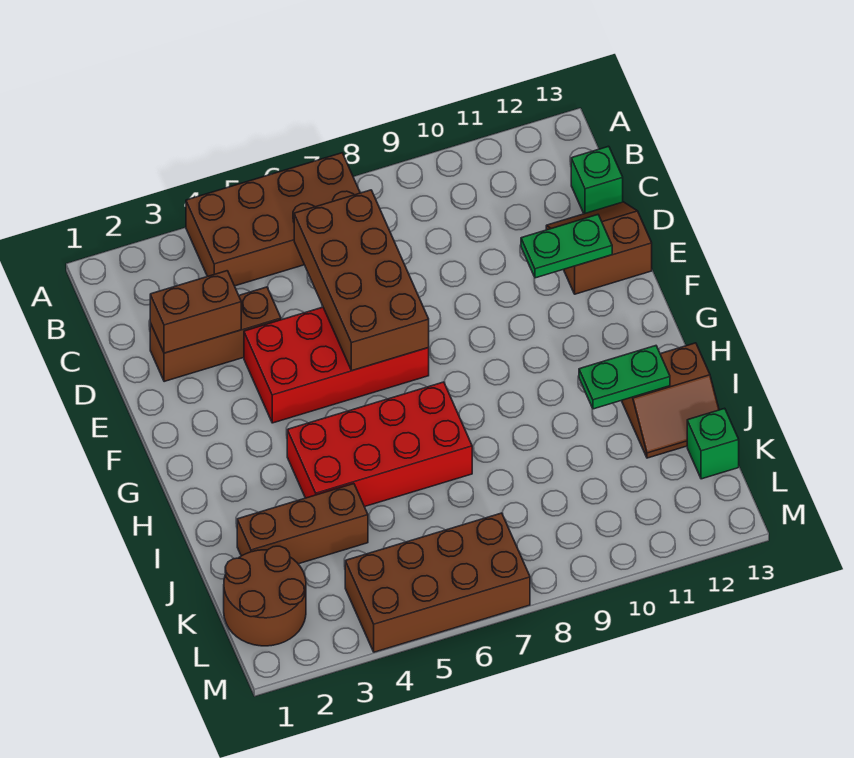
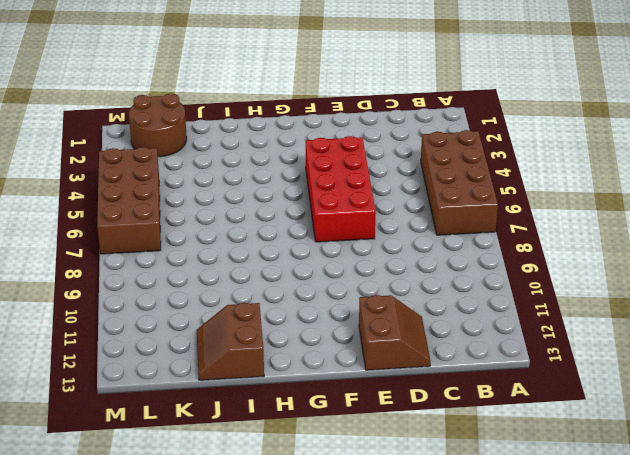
none -> green brick C13 level 1
none -> brown brick D2:D4 level 1
none -> red brick H4:I7 level 1

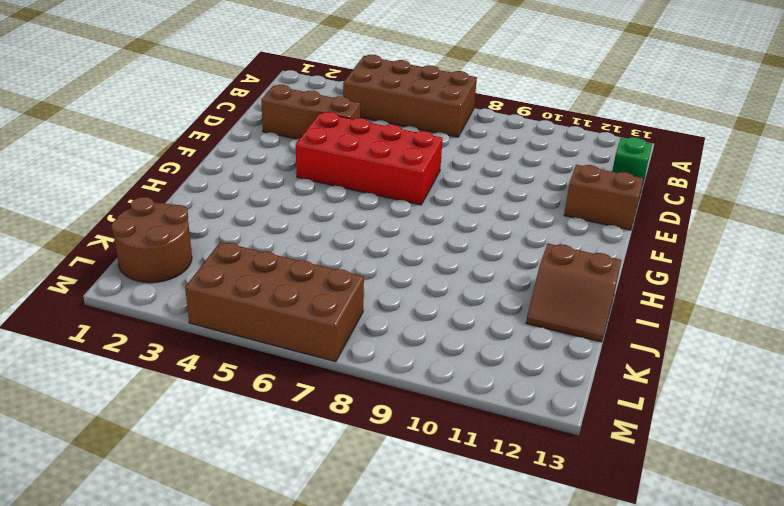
none -> red brick H4:I7 level 1
none -> brown brick J2:J4 level 1
none -> green brick K13 level 1

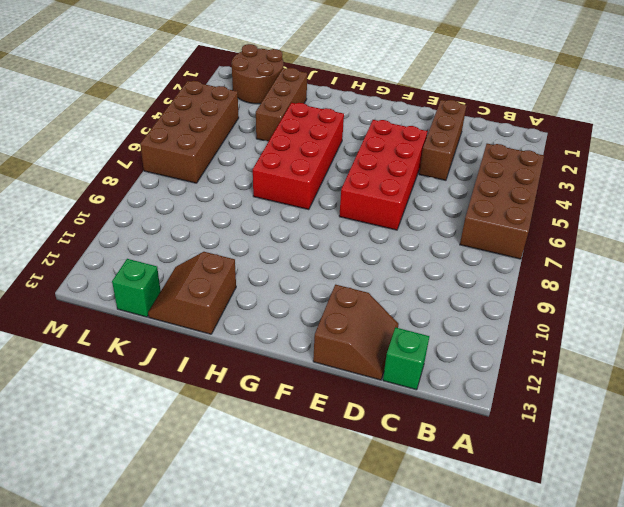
none -> brown brick C6:F7 level 2
none -> brown brick D2:D3 level 2
none -> green plate E11:E12 level 2

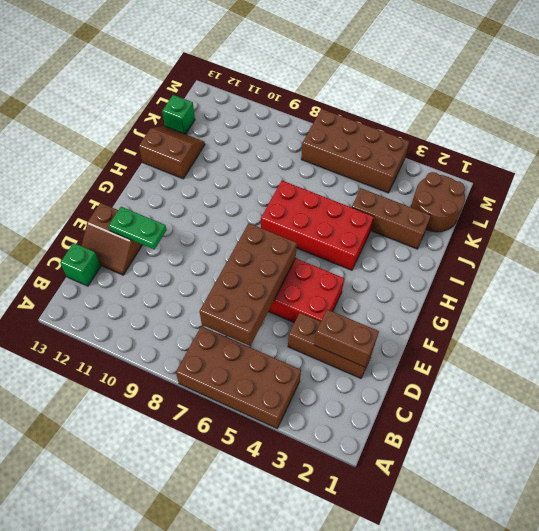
none -> green plate I11:I12 level 2

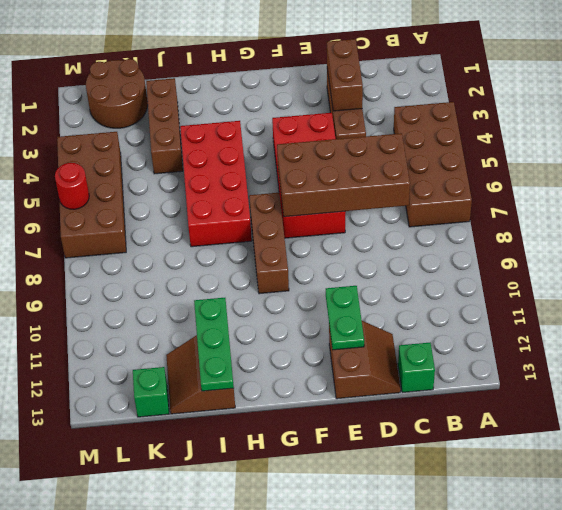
brown brick G7:G9 level 1 -> none
green plate I11:I13 level 2 -> green plate I11:I12 level 2
red round brick M6 level 2 -> none

